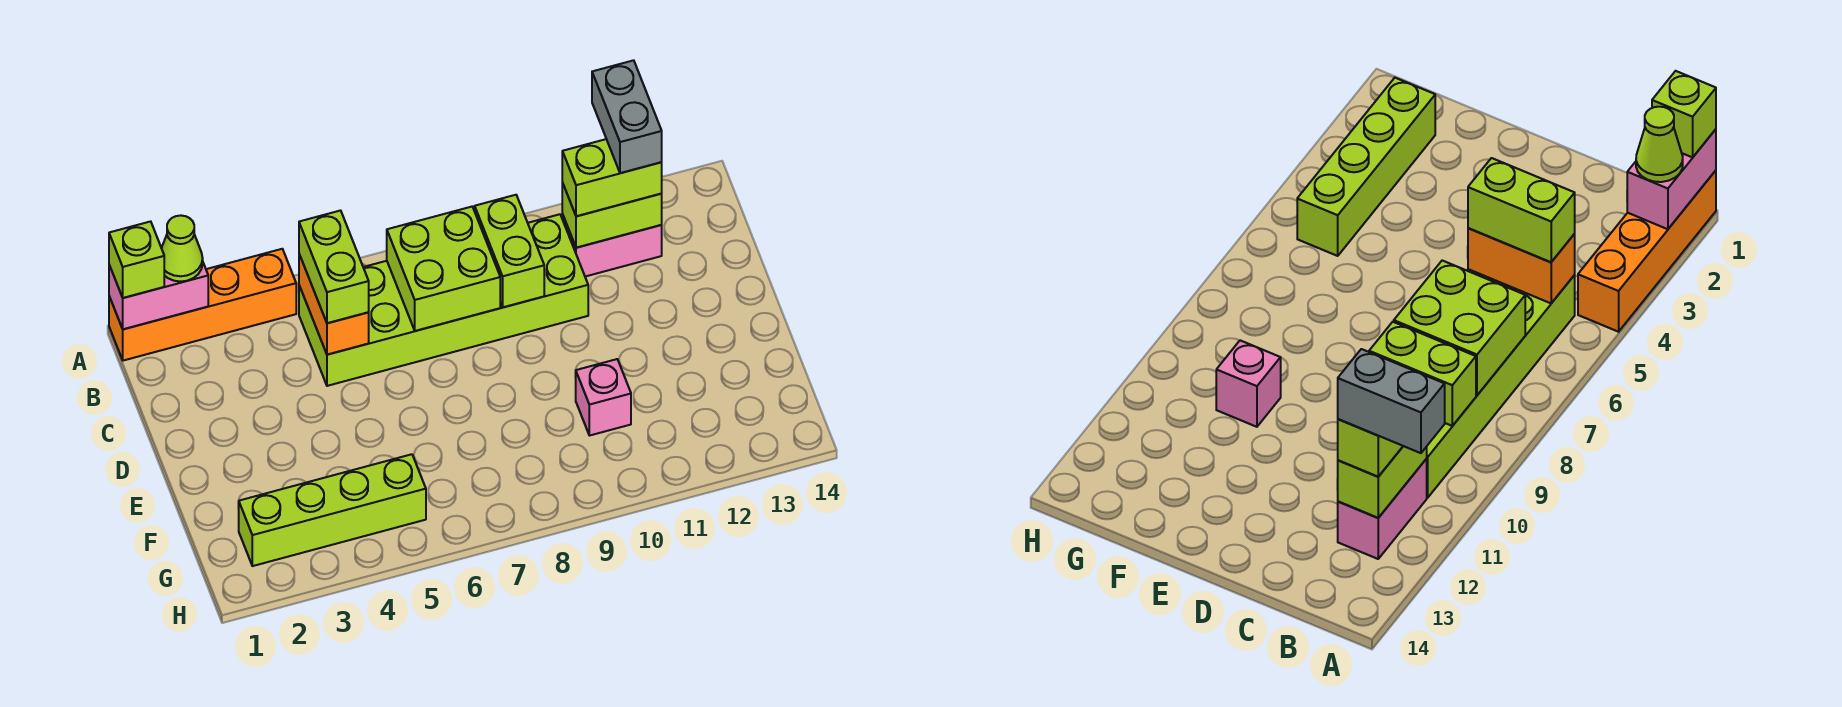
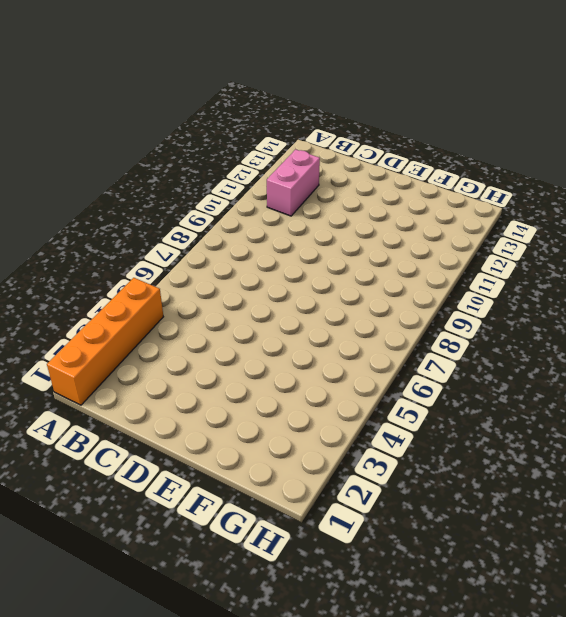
none -> lime brick B5:C10 level 1
none -> pink brick F10 level 1
none -> lime brick G2:G5 level 1

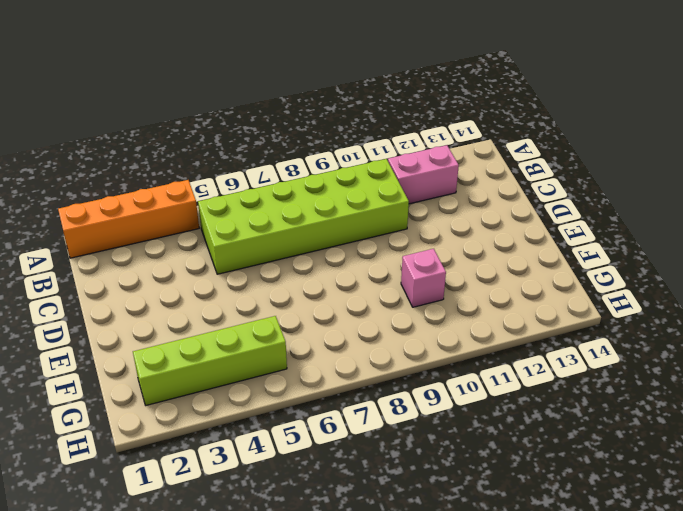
none -> pink brick A1:A2 level 2
none -> orange brick B5:C5 level 2
none -> lime brick B7:C8 level 2

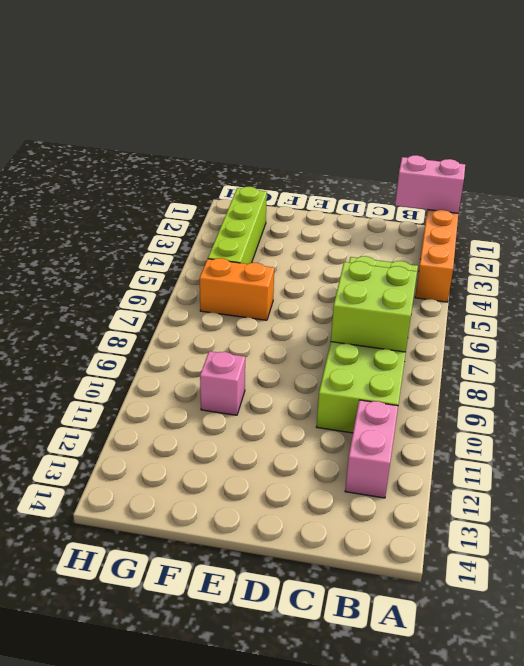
pink brick A1:B1 level 2 -> pink brick A1:A2 level 2
orange brick F6:G6 level 1 -> orange brick B5:C5 level 2
none -> lime brick B9:C9 level 2
none -> lime brick B11:B12 level 2
none -> lime brick A1 level 3

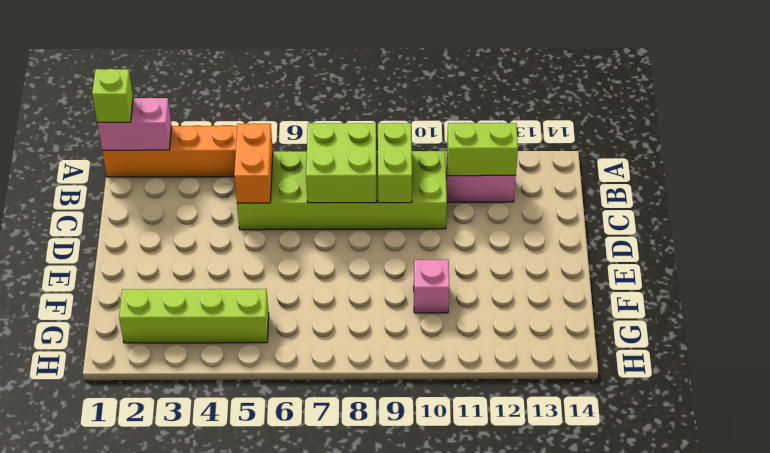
none -> lime cone A2 level 3
none -> lime brick B5:C5 level 3
none -> lime brick B11:B12 level 3

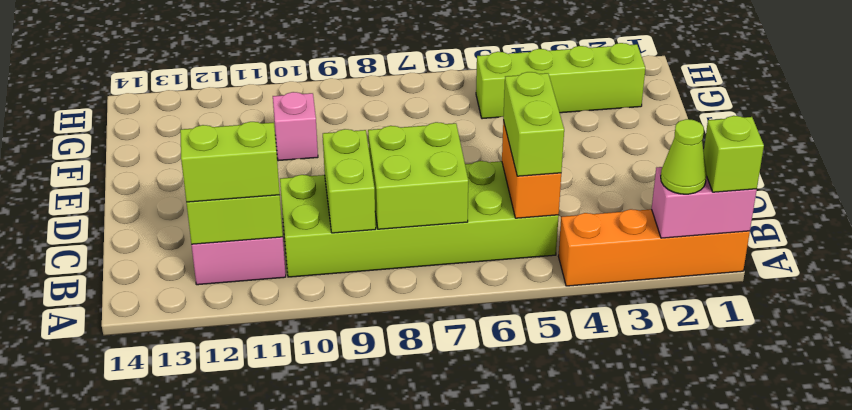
none -> grey brick A12:B12 level 4

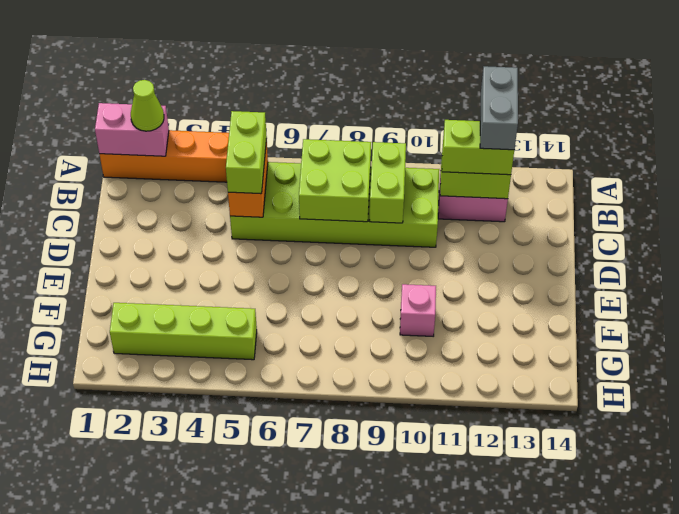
none -> lime brick A1 level 3

